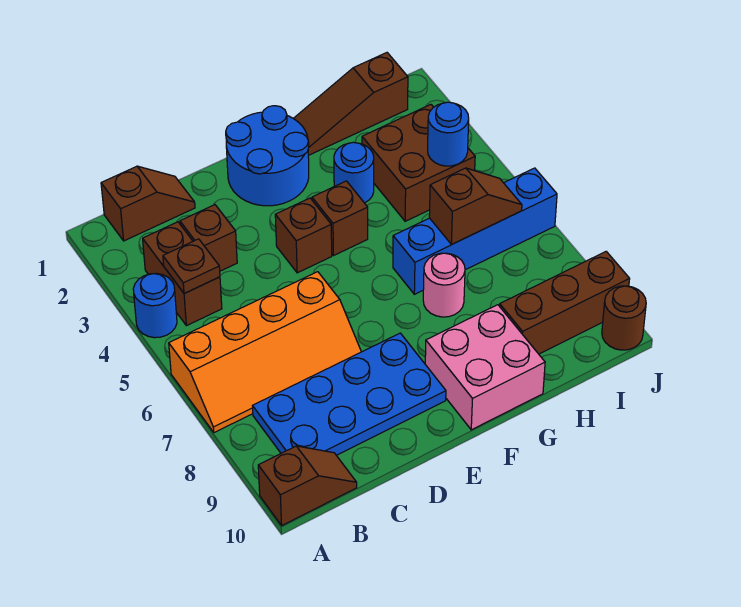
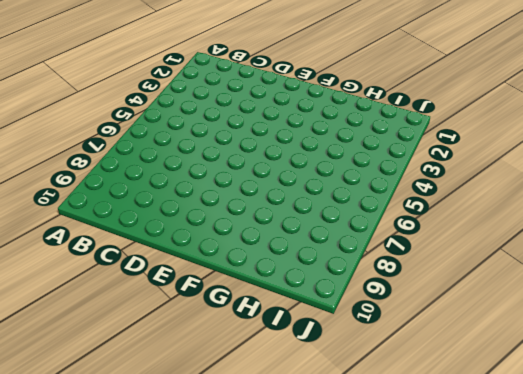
none -> blue round brick A4 level 1
none -> orange slope A6:D7 level 1 top 6
none -> brown slope A10:B10 level 1 top A

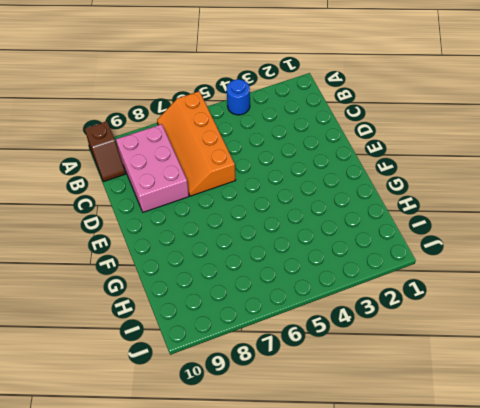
pink brick B8:D9 level 1 -> blue plate B8:E9 level 1
none -> brown slope B1:C1 level 1 top B
none -> brown brick B3:B4 level 1
none -> brown brick C3 level 1

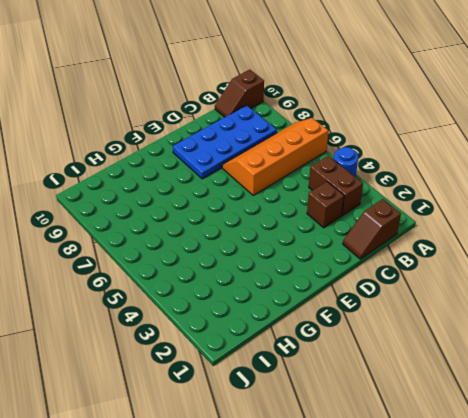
none -> blue round brick E1:F2 level 1
none -> brown brick E4 level 1
none -> brown brick F4 level 1

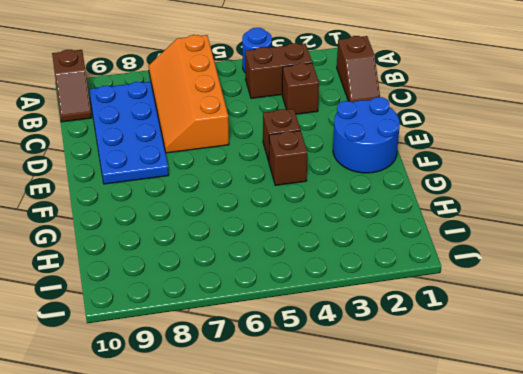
none -> pink brick F9:G10 level 1
none -> brown slope G1:I1 level 1 top I
none -> blue round brick G3 level 1

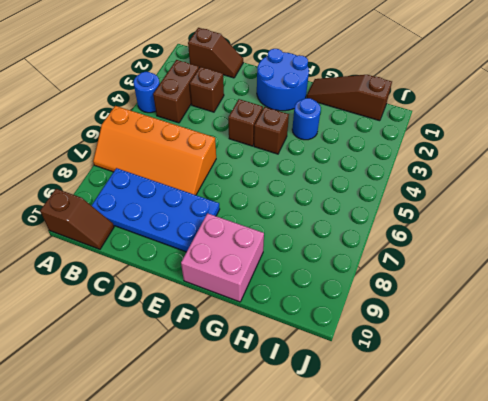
none -> blue brick G6:J6 level 1
none -> pink round brick G7 level 1
none -> brown brick H3:I4 level 1

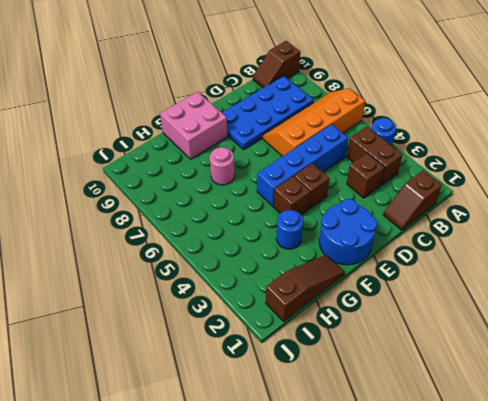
blue brick C5:F5 level 1 -> blue brick G6:J6 level 1
none -> brown brick H3:I4 level 1
none -> brown brick H9:J9 level 1
none -> brown round brick J10 level 1

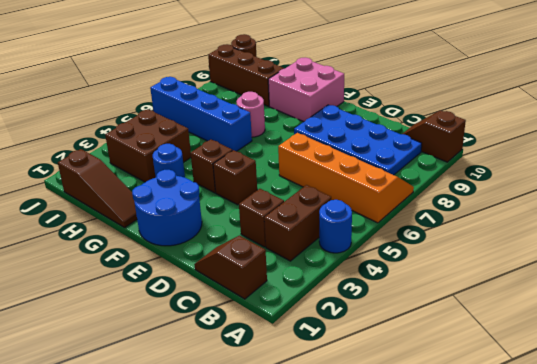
none -> brown plate B4 level 2
none -> brown slope H6:I6 level 2 top H
none -> blue round brick I4 level 2

